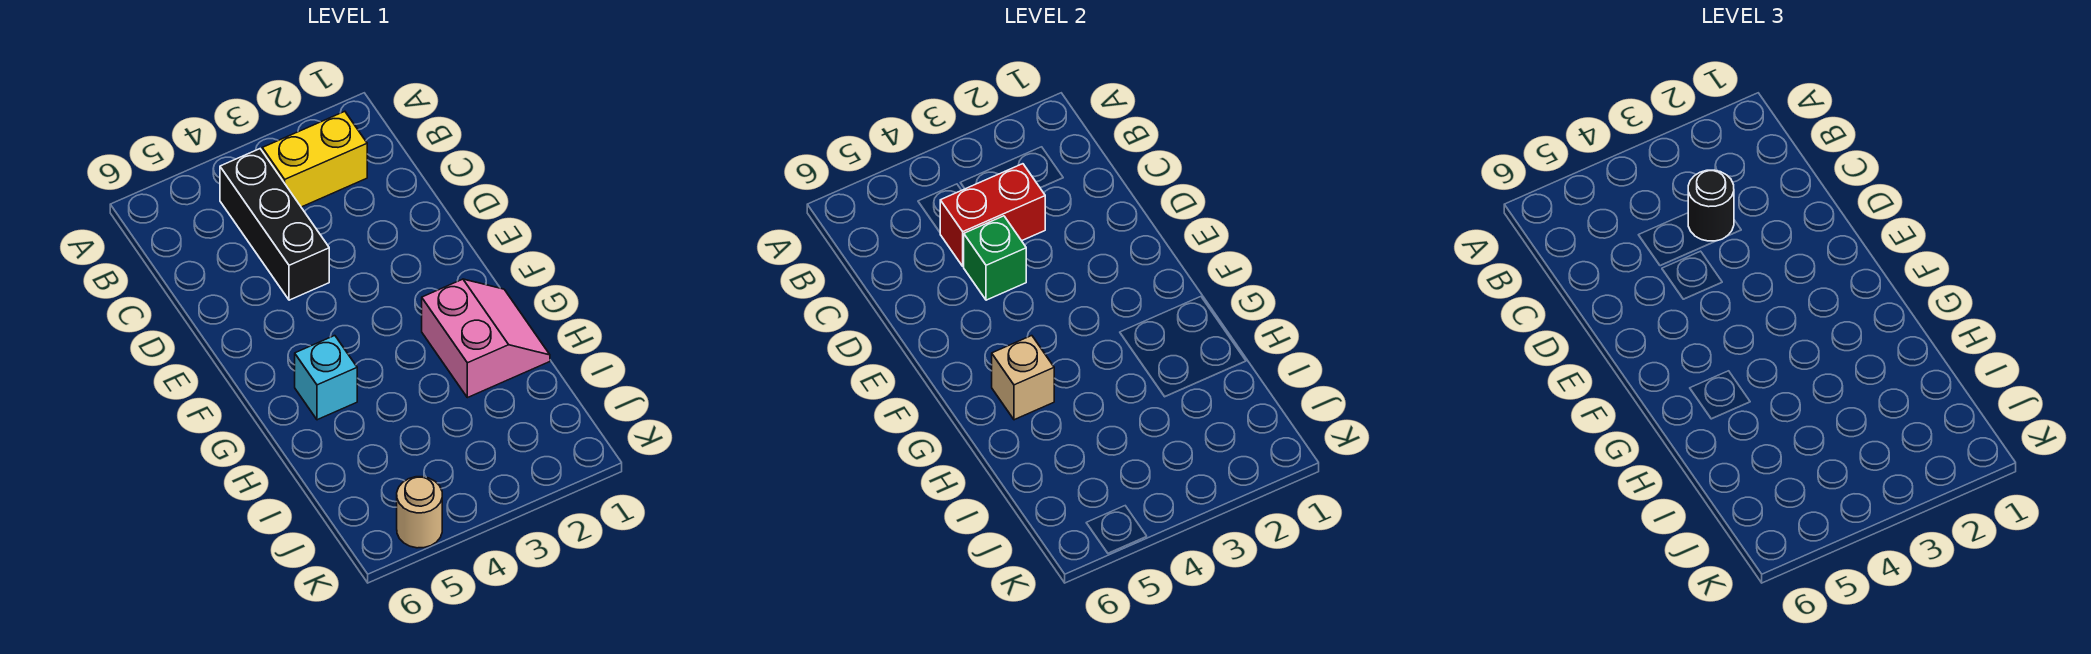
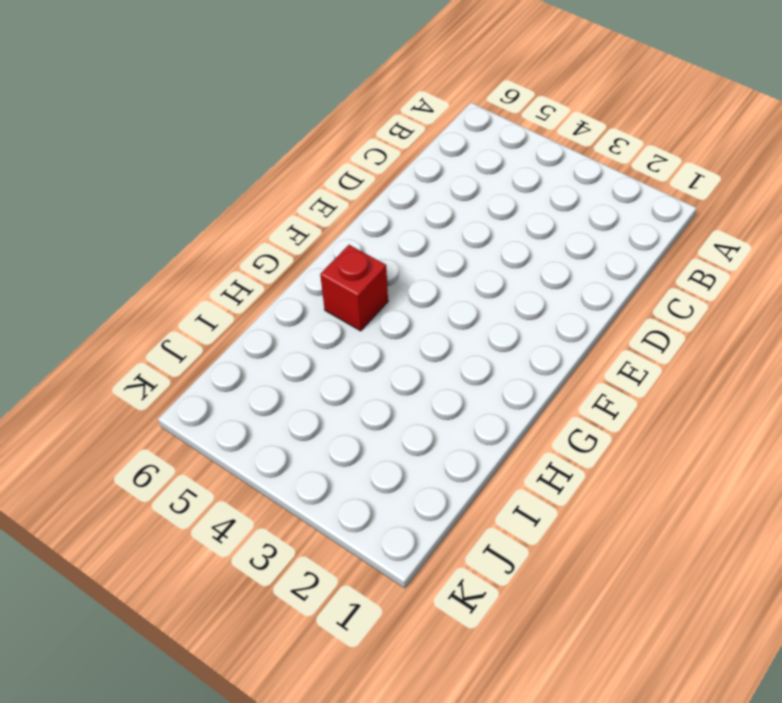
red brick G5 level 1 -> cyan brick G5 level 1
none -> yellow brick B2:B3 level 1
none -> black brick B4:D4 level 1

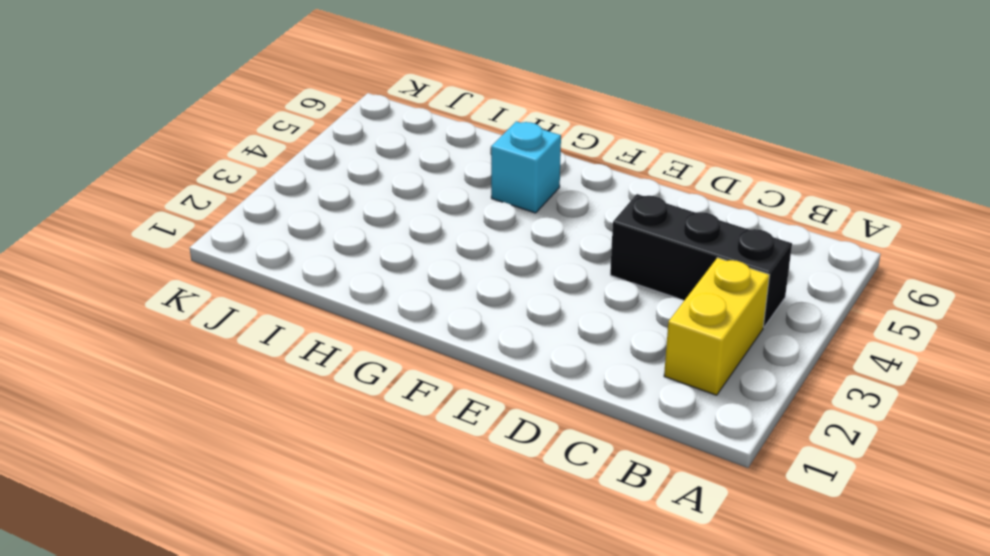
none -> pink slope G1:H2 level 1 top 2
none -> tan round brick K5 level 1

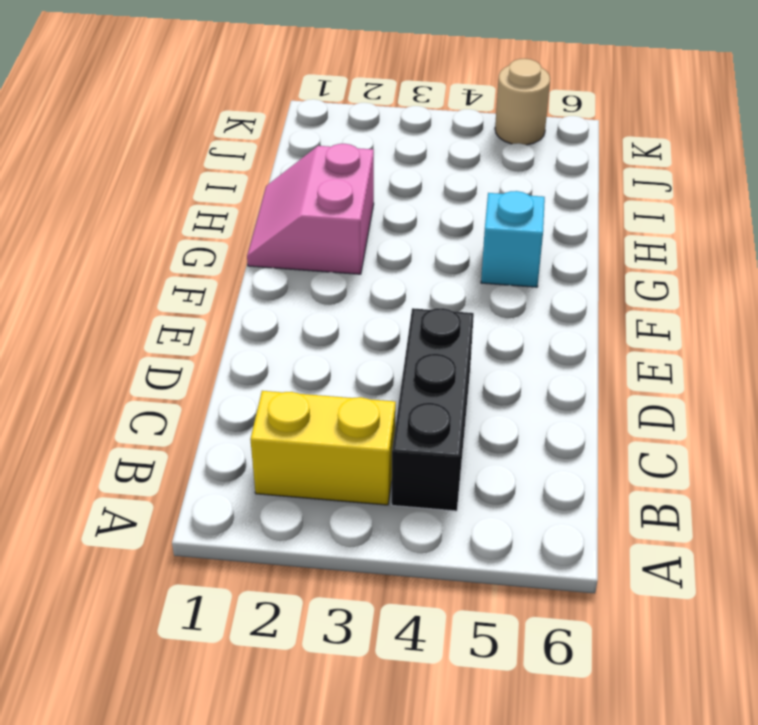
none -> red brick C3:C4 level 2
none -> green brick D4 level 2

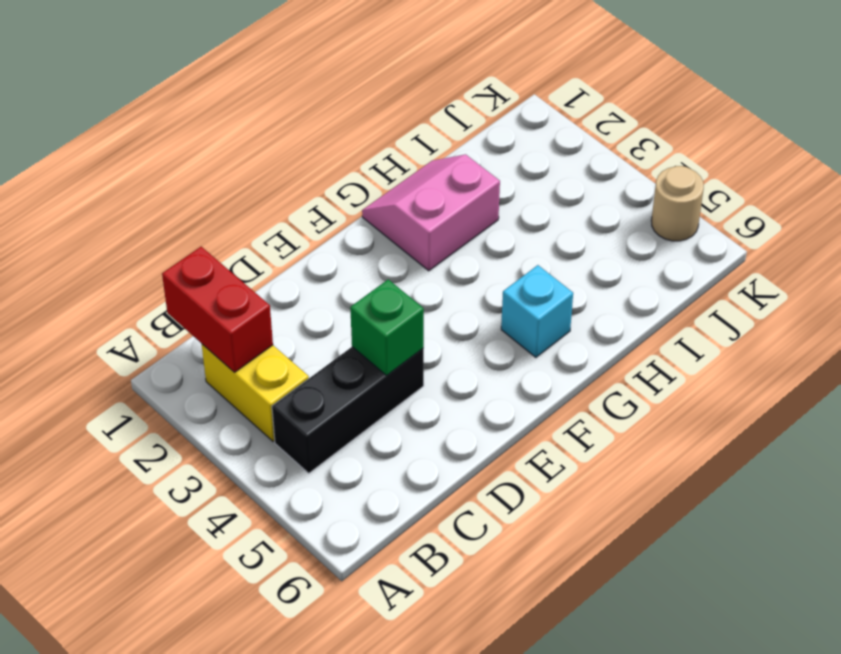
red brick B1:B2 level 2 -> red brick C3:C4 level 2
none -> tan brick G5 level 2
none -> black round brick C3 level 3

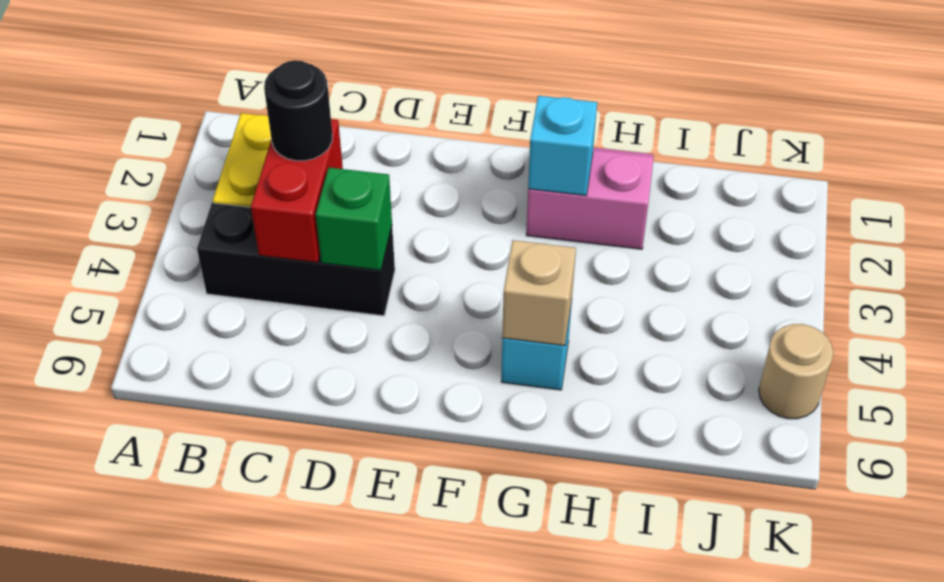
cyan brick G2 level 2 -> none

